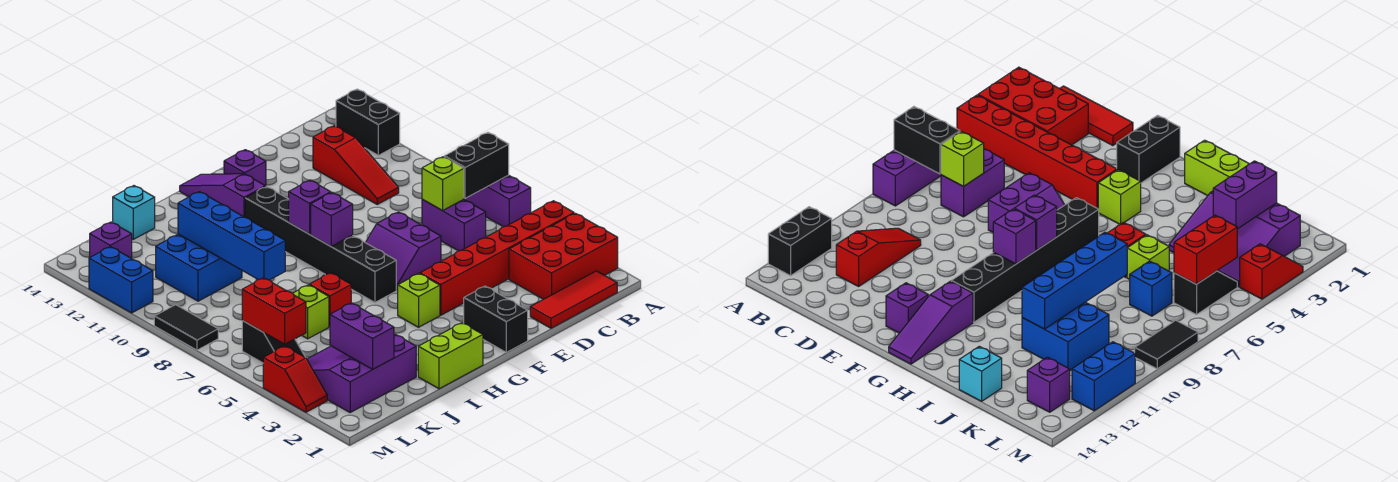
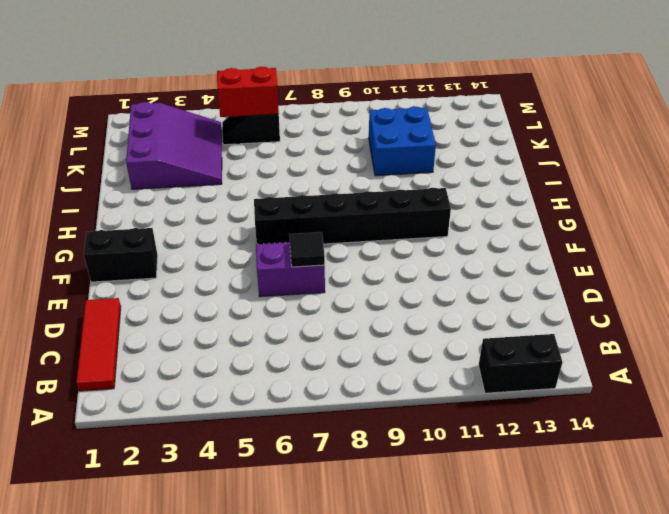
black tile E7 level 2 -> none
none -> red brick A2:C3 level 1
none -> red brick A4:F4 level 1
none -> purple brick A6:A8 level 1
none -> purple brick C6:C7 level 1

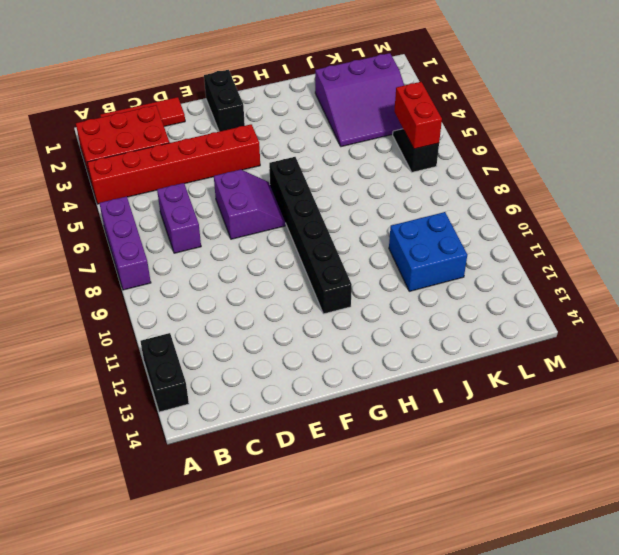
none -> red slope C10:C12 level 1 top 12
none -> purple brick F13 level 1
none -> lime brick G4 level 1
none -> purple slope G12:G14 level 1 top 12

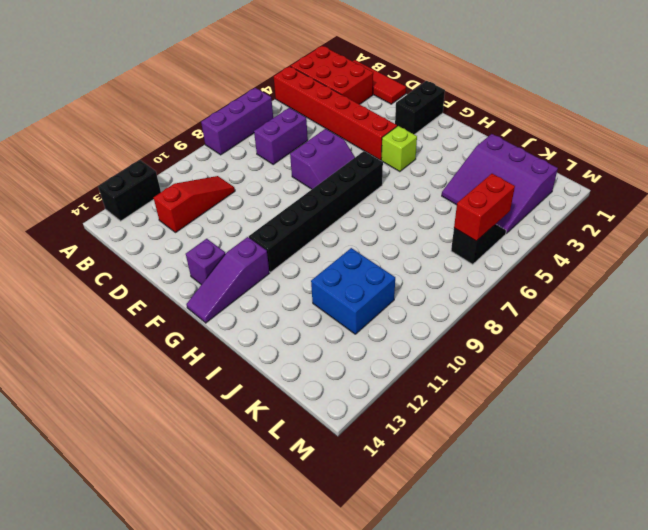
none -> lime brick H1:I1 level 1
none -> red brick I6 level 1
none -> lime brick J6 level 1
none -> cyan brick J14 level 1

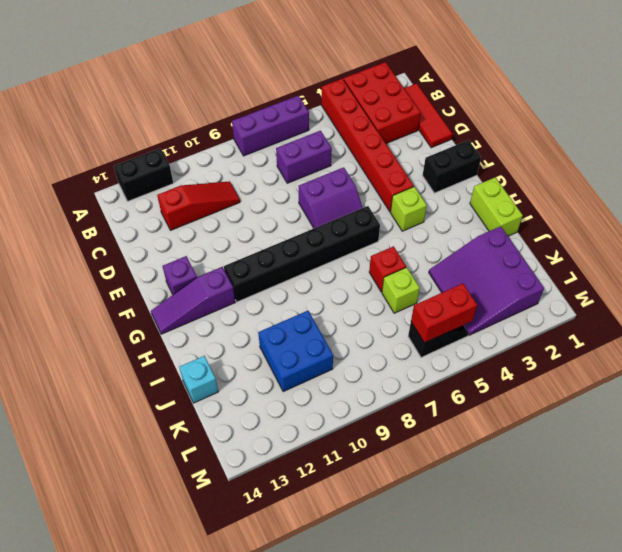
none -> blue brick K7 level 1
none -> purple brick L13 level 1
none -> red slope M3:M4 level 1 top 4
none -> black tile M8:M9 level 1

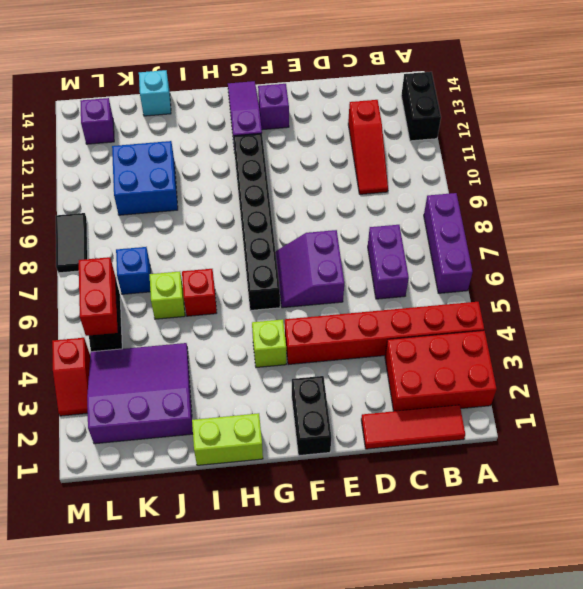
none -> blue brick M11:M12 level 1
none -> black brick A7:B7 level 2
none -> lime brick C7 level 2
none -> purple brick G8 level 2

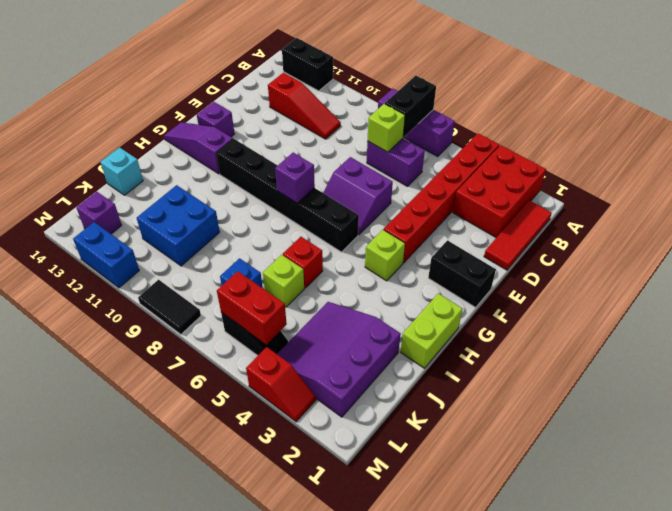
none -> purple brick G9 level 2
none -> blue brick J8:J11 level 2
none -> purple brick K2:K3 level 2

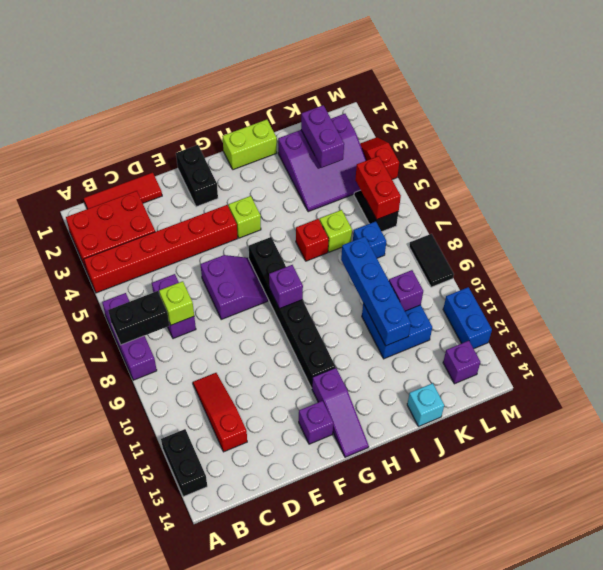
purple brick K10 level 2 -> purple brick G9 level 2

